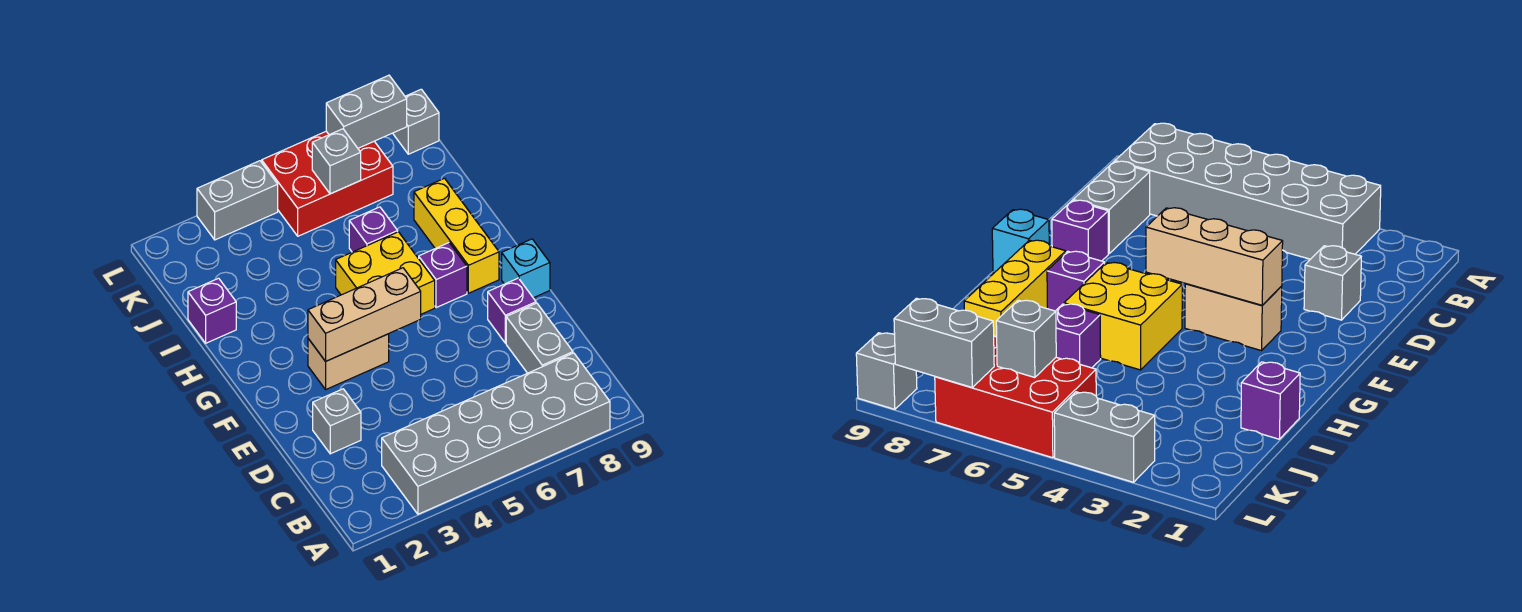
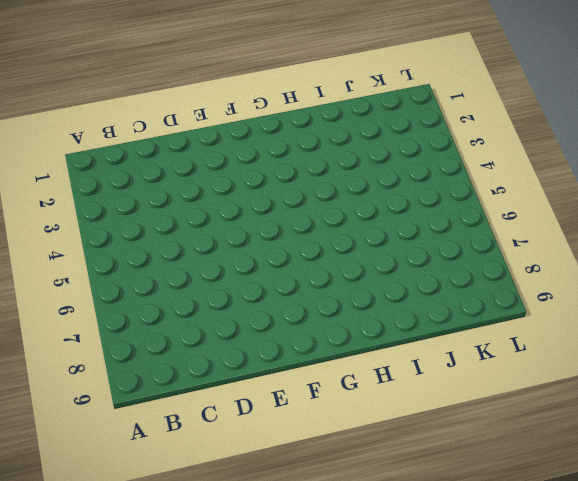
none -> grey brick A3:B8 level 1
none -> grey brick C8:D8 level 1
none -> grey brick D2 level 1

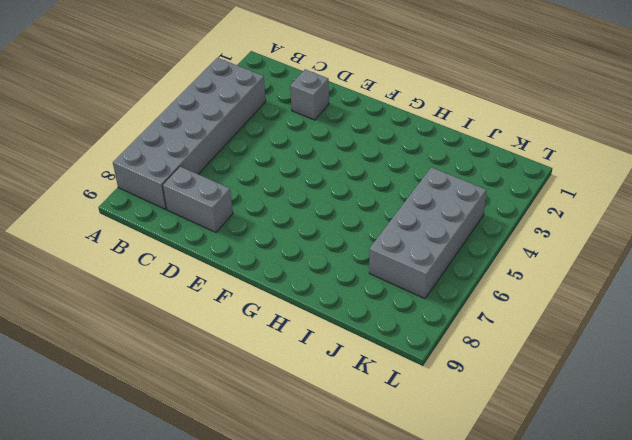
grey brick J4:K7 level 1 -> red brick K5:L7 level 1
none -> purple brick E8 level 1
none -> tan brick F3:F4 level 1
none -> cyan brick F9 level 1

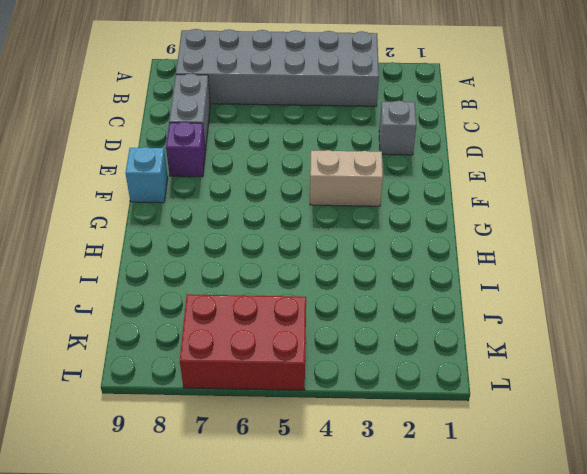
none -> yellow brick G5:H6 level 1
none -> purple brick G7 level 1
none -> yellow brick G8:I8 level 1

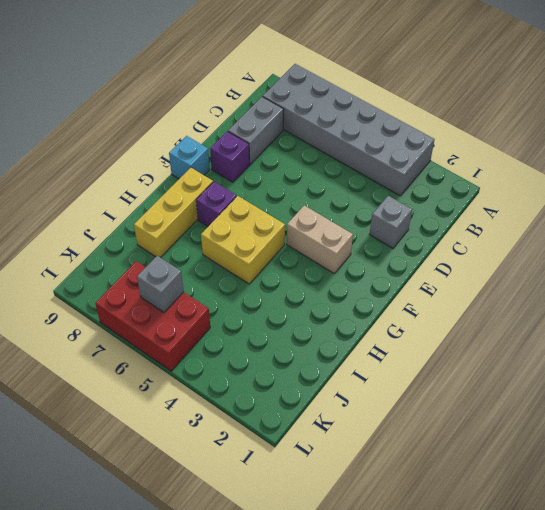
none -> purple brick I1 level 1
none -> purple brick I6 level 1
none -> grey brick L3:L4 level 1

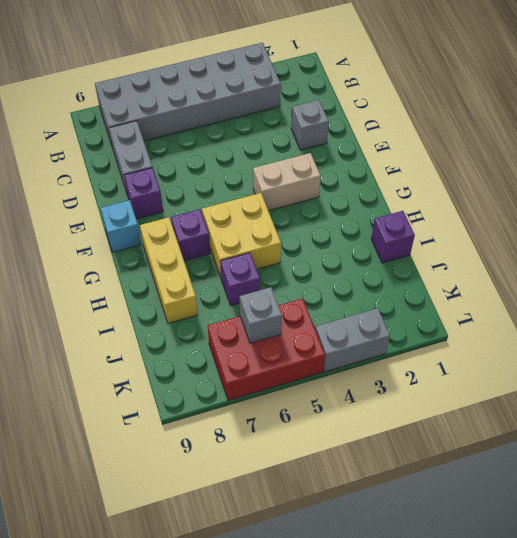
none -> grey brick L9 level 1
none -> tan brick F3:F5 level 2
none -> grey brick L7:L8 level 2

